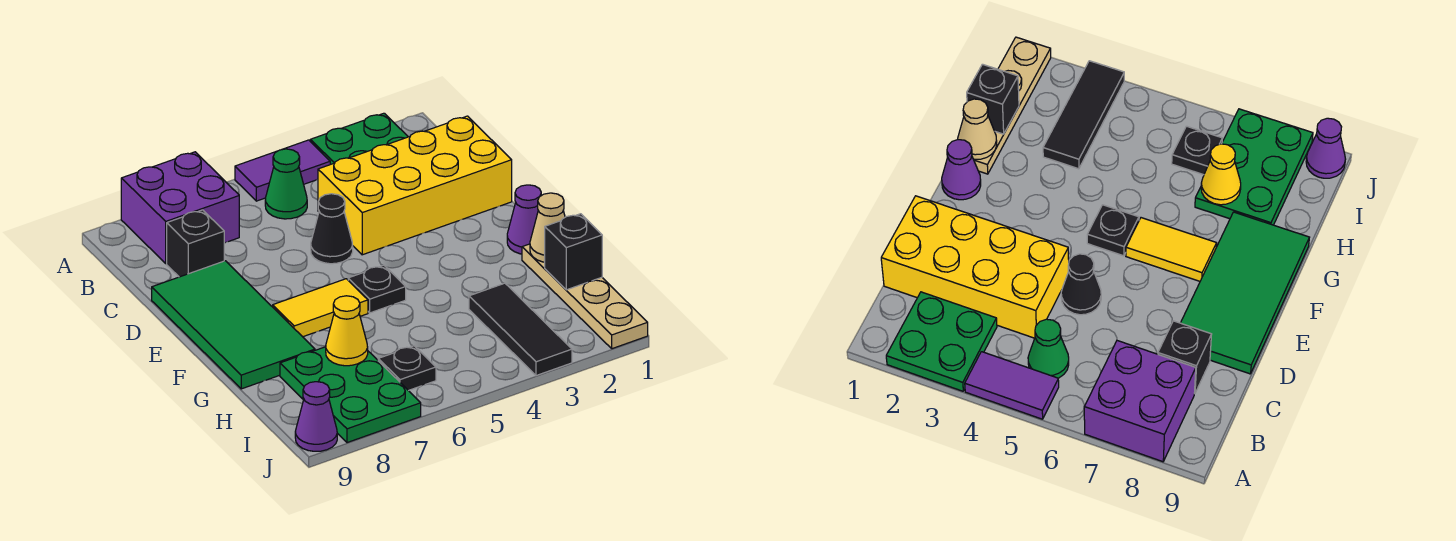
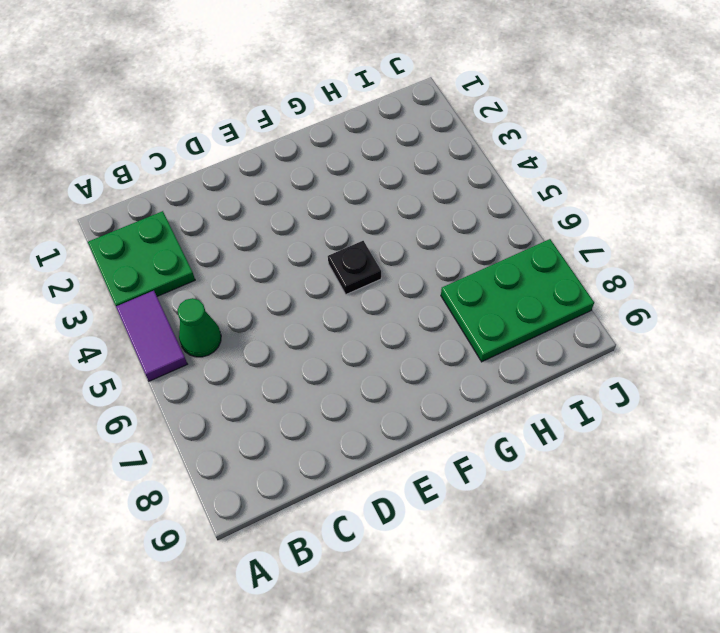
none -> purple brick A7:B8 level 1
none -> yellow brick C1:D4 level 1
none -> black brick C8 level 1

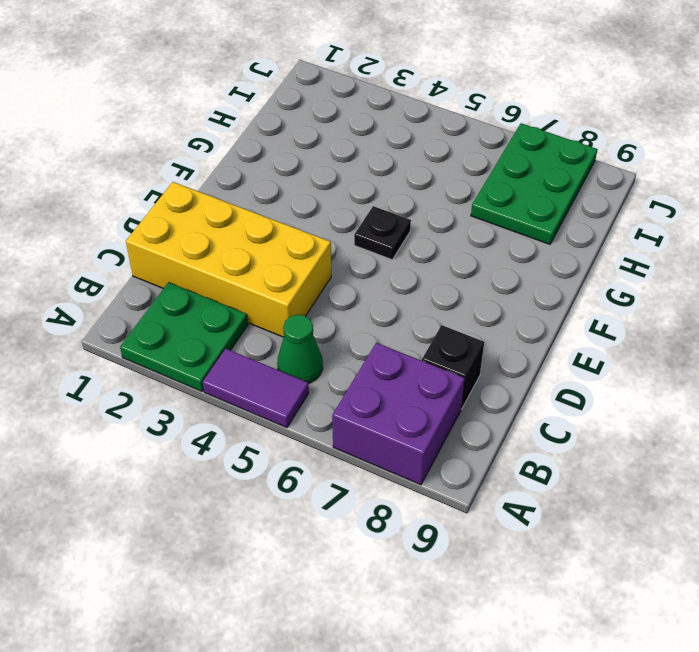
none -> black cone D5 level 1
none -> green tile D8:G9 level 1
none -> purple cone F1 level 1

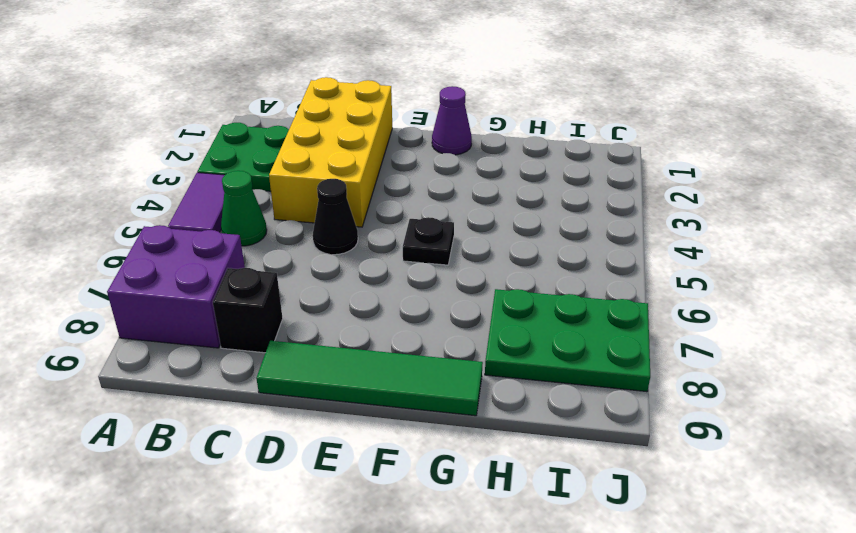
green tile D9:G9 level 1 -> green tile D8:G9 level 1
none -> yellow tile F6:F7 level 1
none -> tan plate G1:J1 level 1
none -> black tile H3:J3 level 1

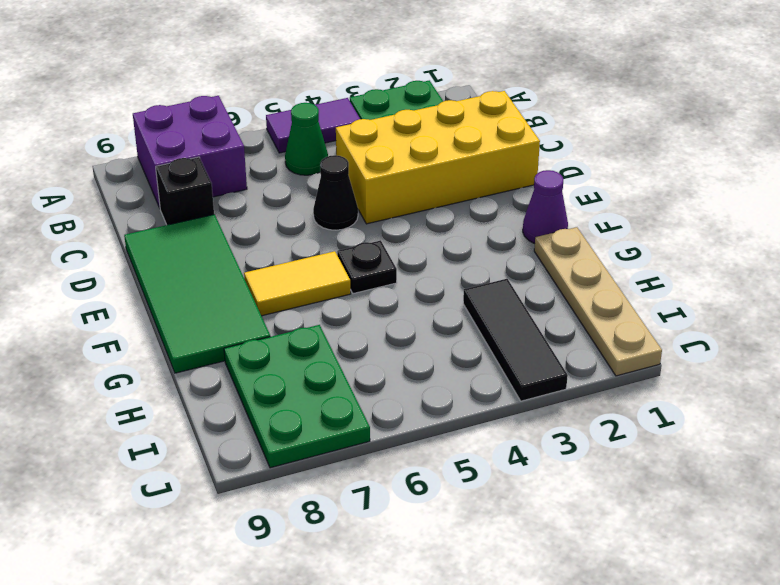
none -> black plate I6 level 1
none -> purple cone J9 level 1
none -> tan cone G1 level 2

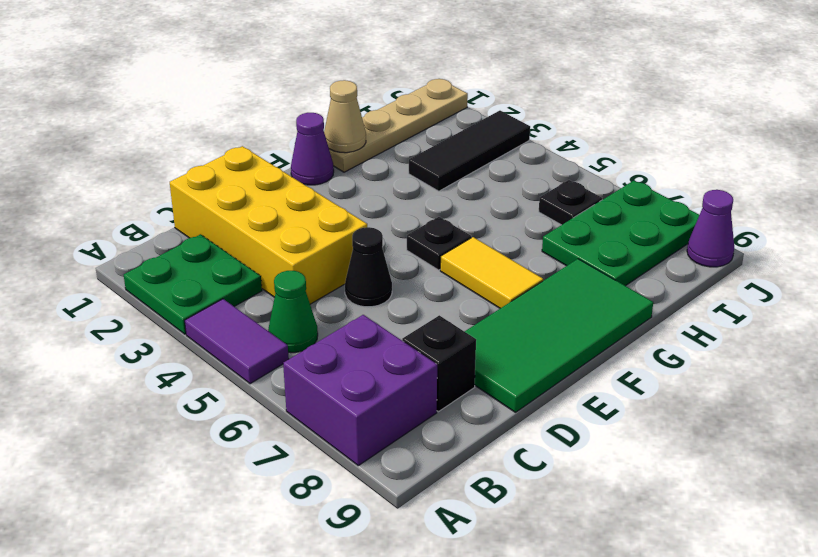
none -> black brick H1 level 2
none -> yellow cone H7 level 2

